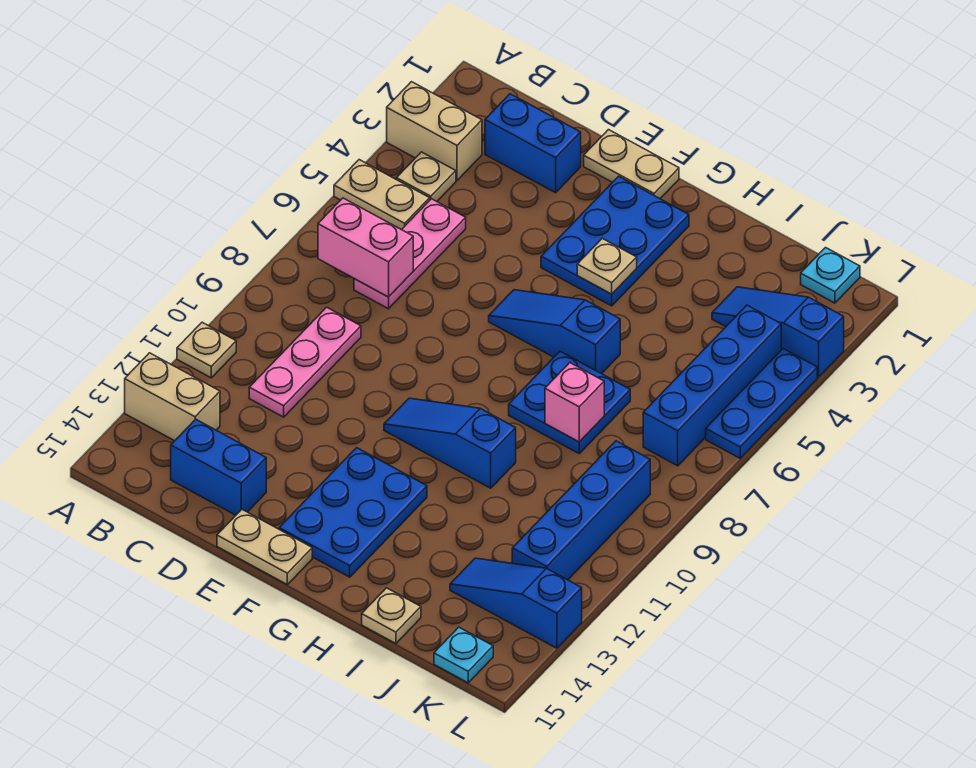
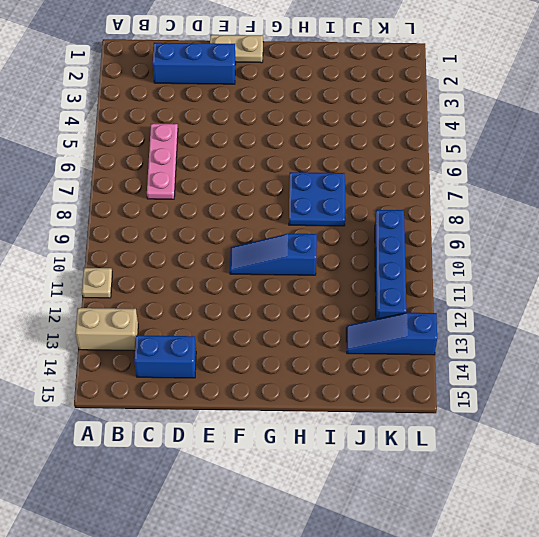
blue brick C2:E2 level 1 -> blue brick C2:D2 level 1
none -> tan brick A3:B3 level 1
none -> tan plate A5:B5 level 1
none -> tan plate B4 level 1

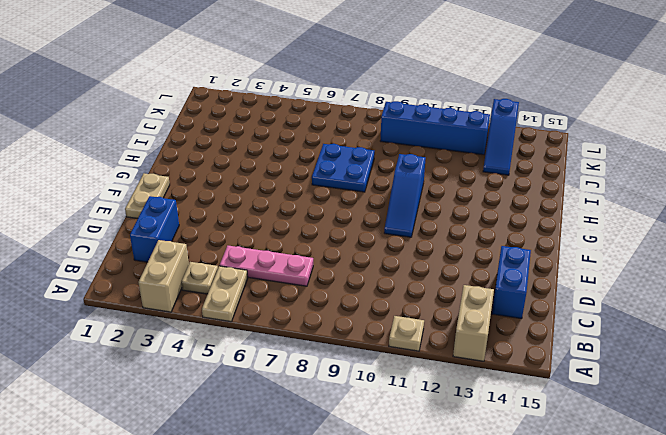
none -> pink plate C9:C11 level 1
none -> tan plate E15:F15 level 1
none -> blue plate F2:G4 level 1

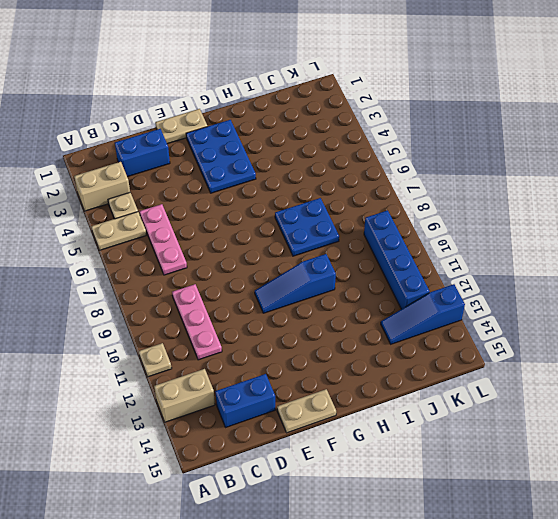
none -> blue slope F6:H6 level 1 top H
none -> blue plate F12:G14 level 1
none -> tan plate I15 level 1

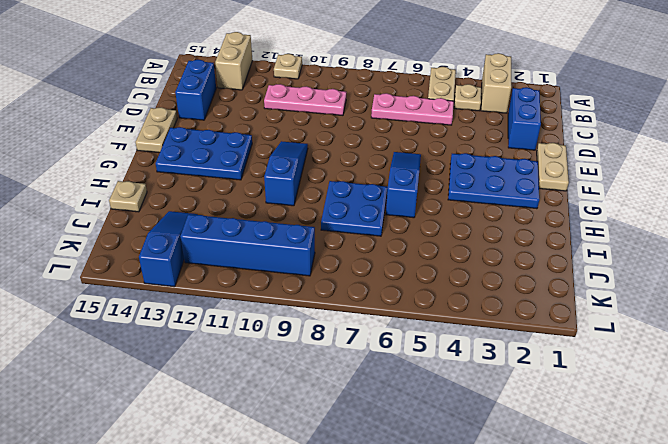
none -> blue slope J3:L3 level 1 top L
none -> cyan plate K1 level 1
none -> blue brick K4:K7 level 1

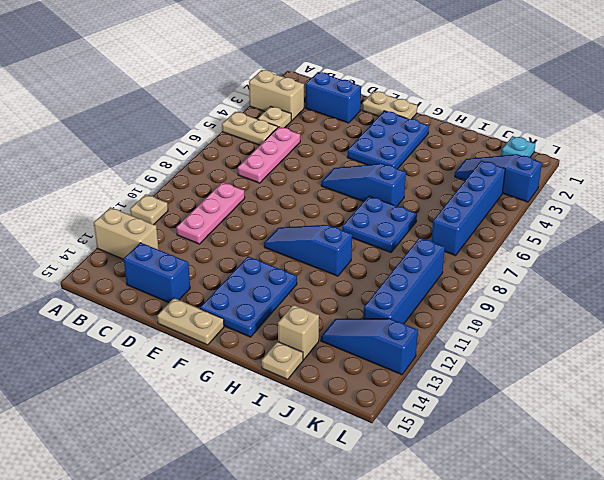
tan brick I14 level 1 -> none
none -> cyan plate K15 level 1
none -> blue plate L4:L6 level 1
none -> pink brick B7:C7 level 2

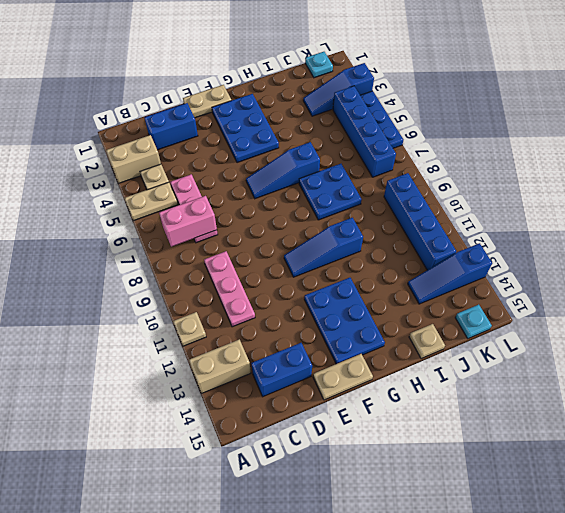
none -> tan plate G4 level 2
none -> pink brick I8 level 2

